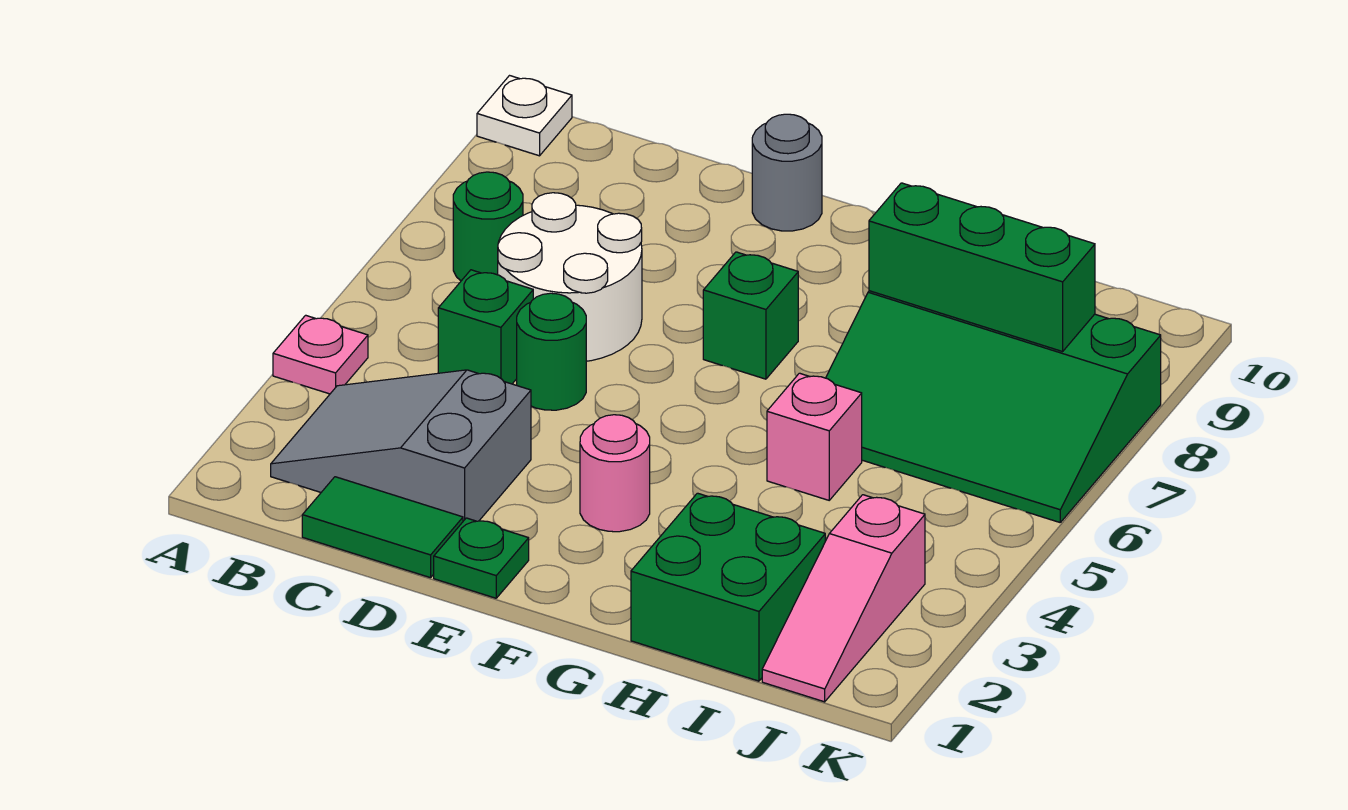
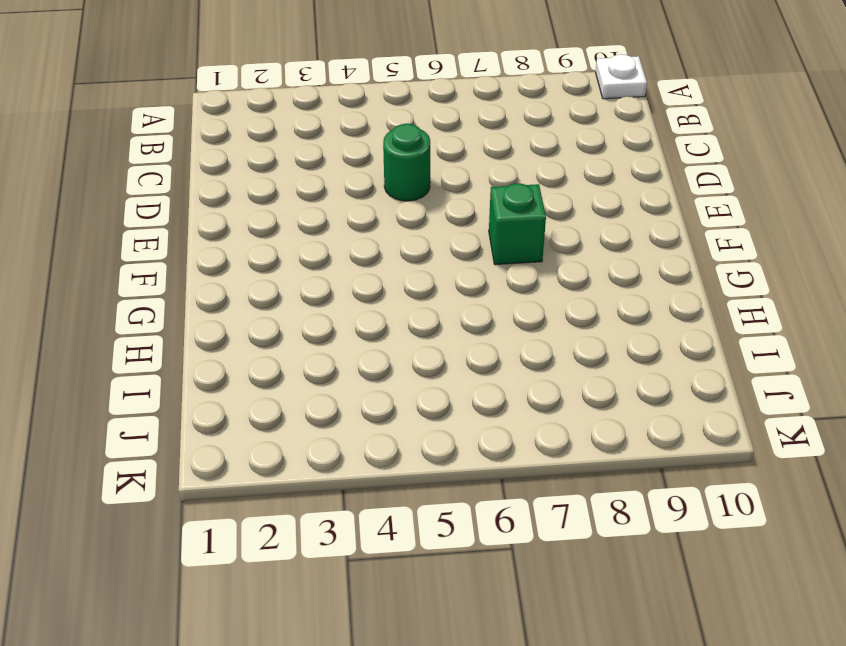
none -> pink plate A4 level 1
none -> grey slope B2:D3 level 1 top D
none -> green round brick B7 level 1

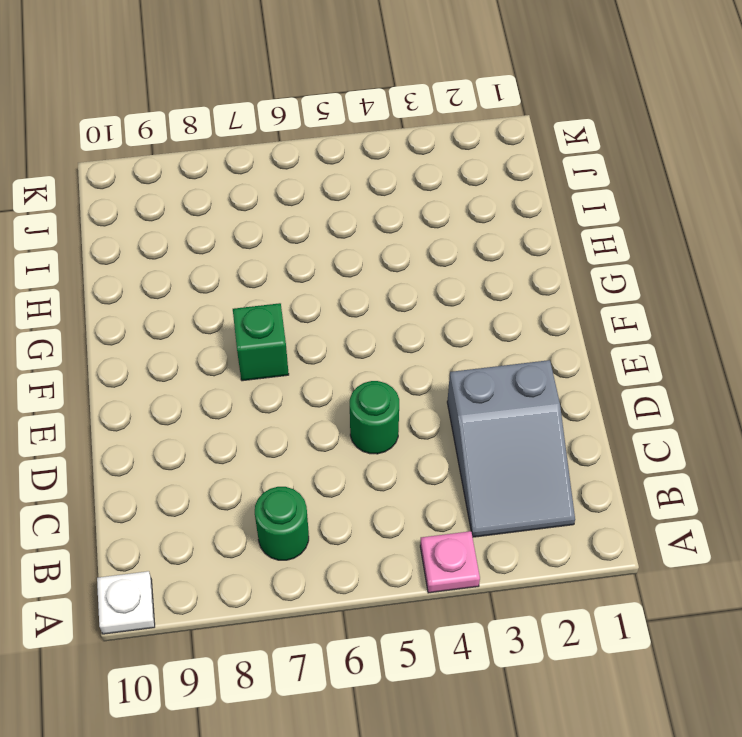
none -> green tile C1:D1 level 1
none -> green brick C5 level 1
none -> white round brick C6:D7 level 1

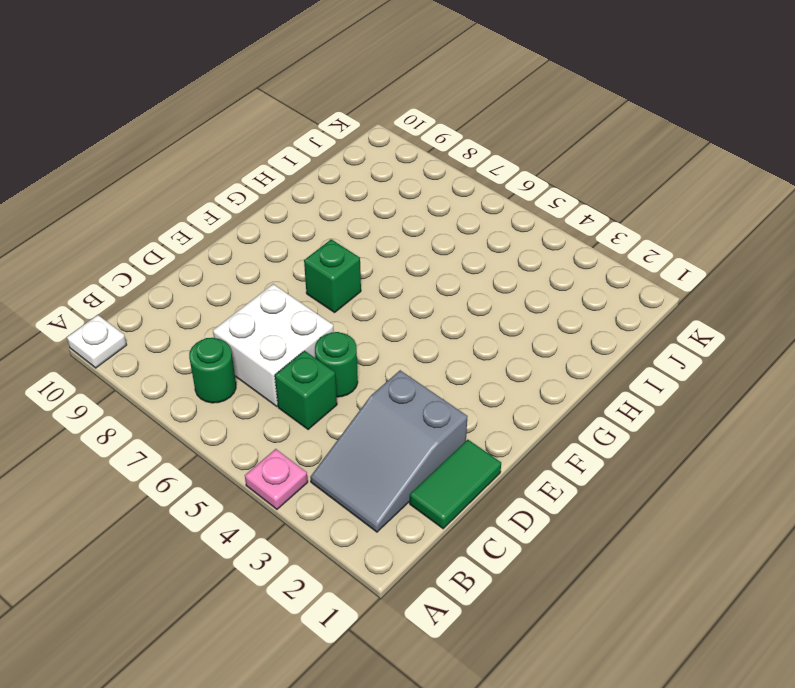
white brick C6:D7 level 1 -> white round brick C6:D7 level 1
none -> green plate E1 level 1
none -> grey round brick E10 level 1
none -> pink round brick F3 level 1

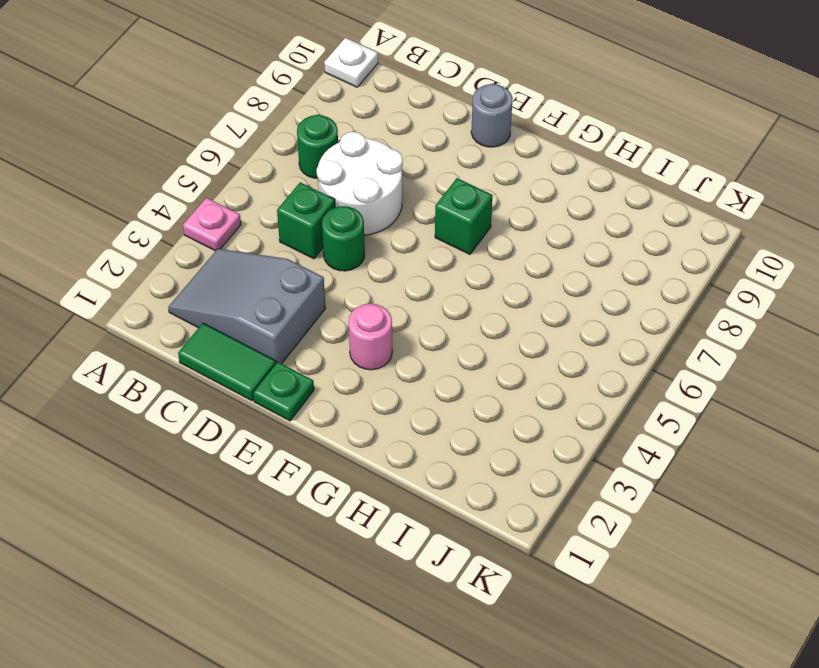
none -> green brick H1:I2 level 1
none -> pink brick H5 level 1
none -> green slope H6:K8 level 1 top 8

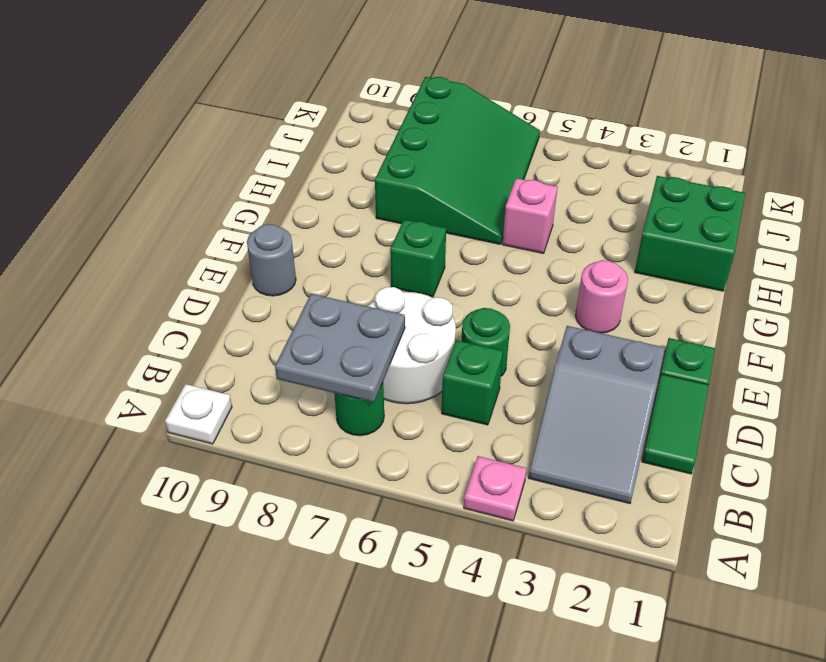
grey plate B7:C8 level 2 -> none
none -> pink slope J1:J3 level 1 top 3
none -> green brick H8:J8 level 2

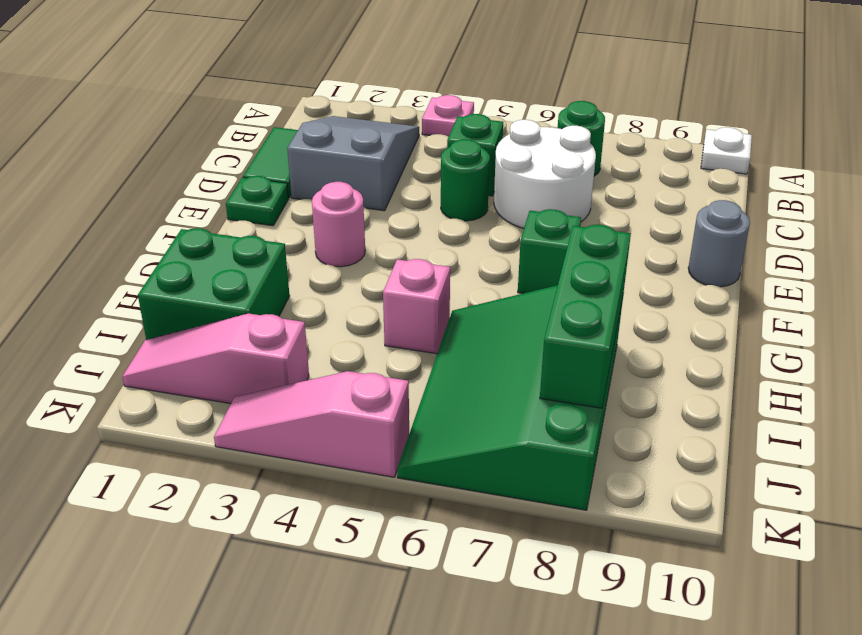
pink slope K3:K5 level 1 top 5 -> none

